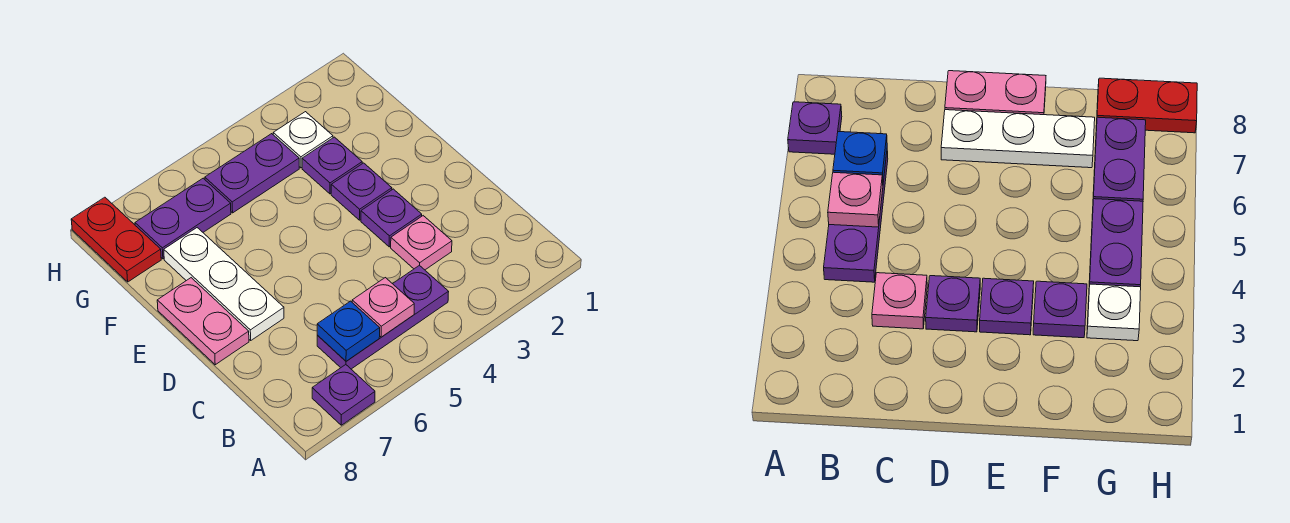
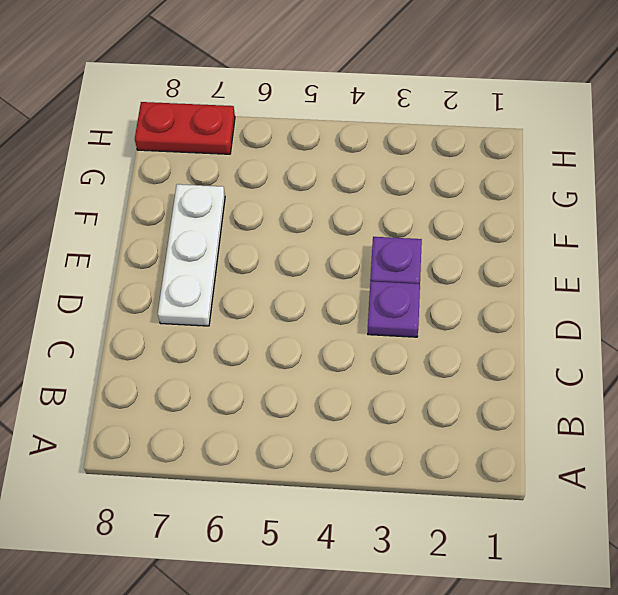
red plate H7:H8 level 1 -> red plate G8:H8 level 1
none -> purple plate A7 level 1
none -> purple plate B4:B6 level 1
none -> pink plate C3 level 1

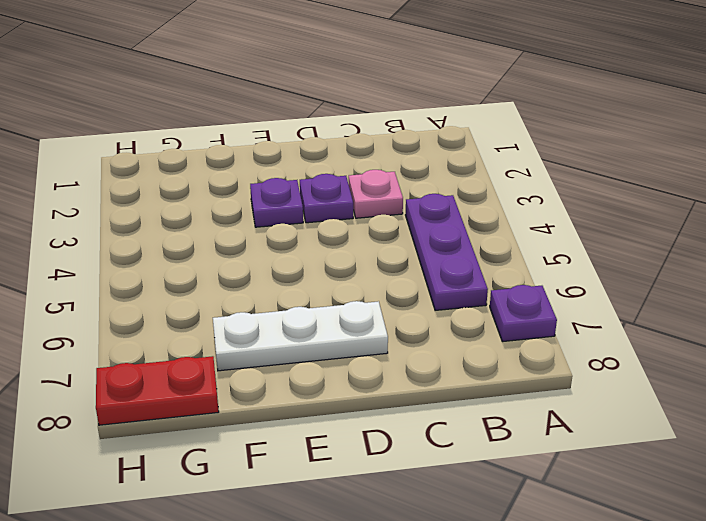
none -> pink plate D8:E8 level 1
none -> purple plate F3 level 1
none -> white plate G3 level 1

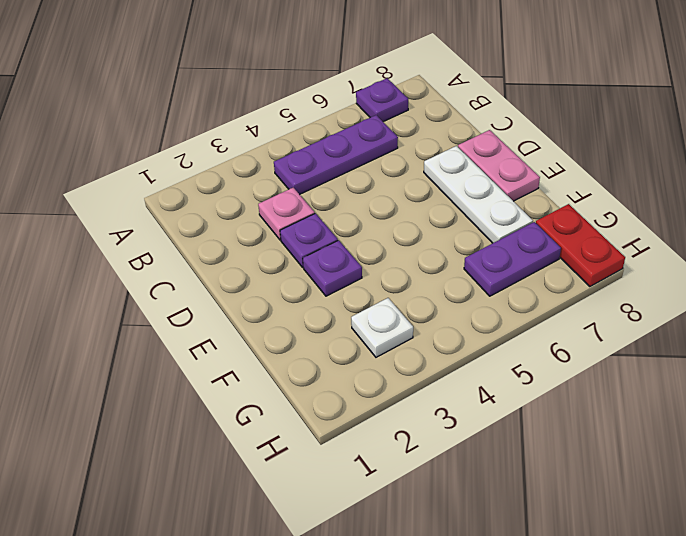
none -> purple plate F3 level 1
none -> purple plate G4:G5 level 1
none -> pink plate B5 level 2

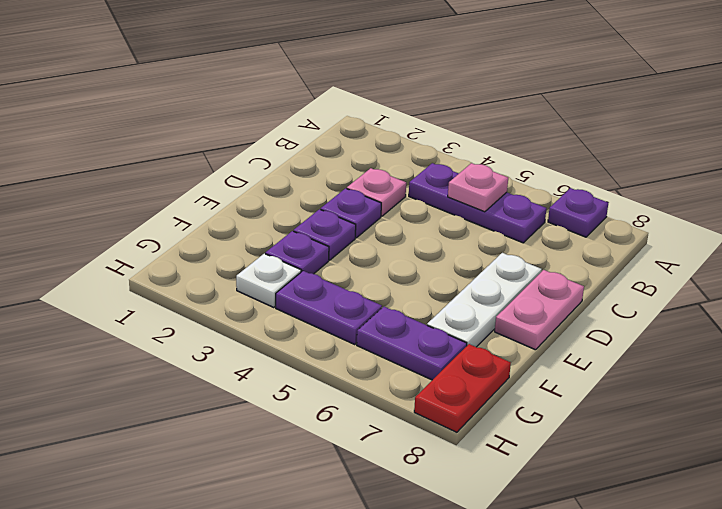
none -> blue plate B6 level 2

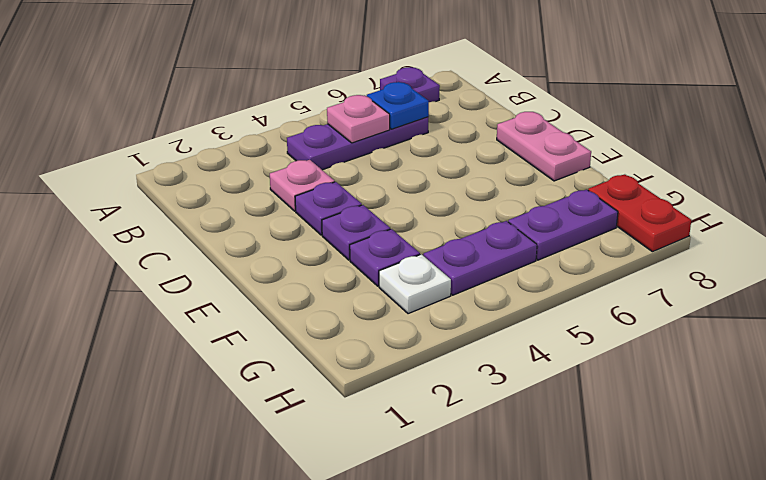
none -> white plate D7:F7 level 1

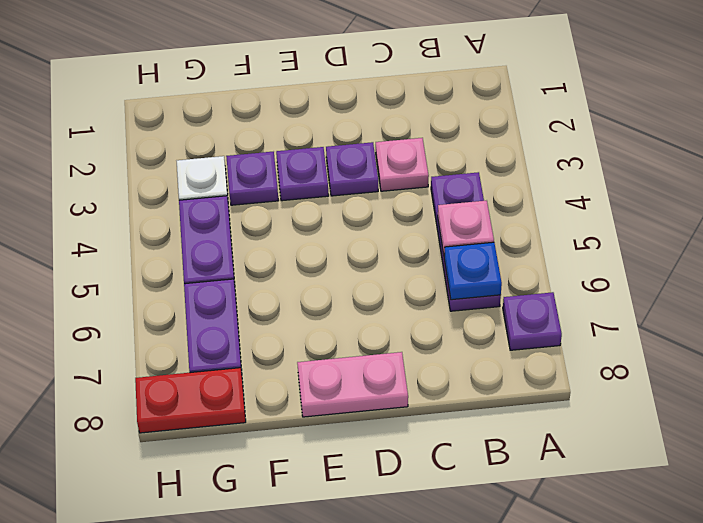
none -> white plate D7:F7 level 1

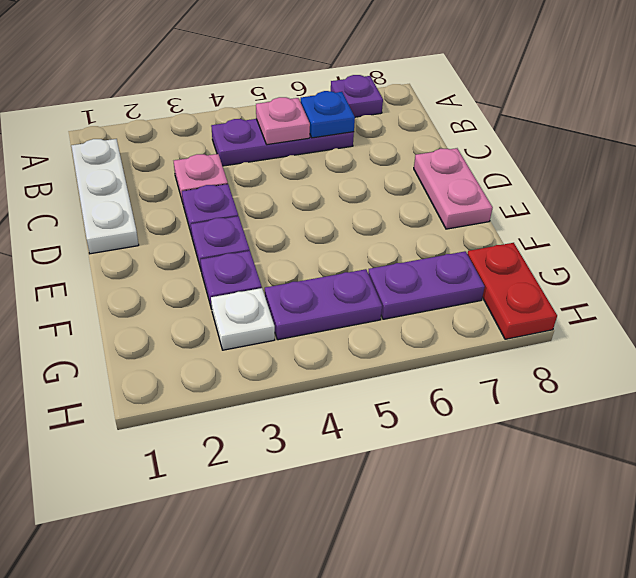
white plate B1:D1 level 1 -> white plate D7:F7 level 1

